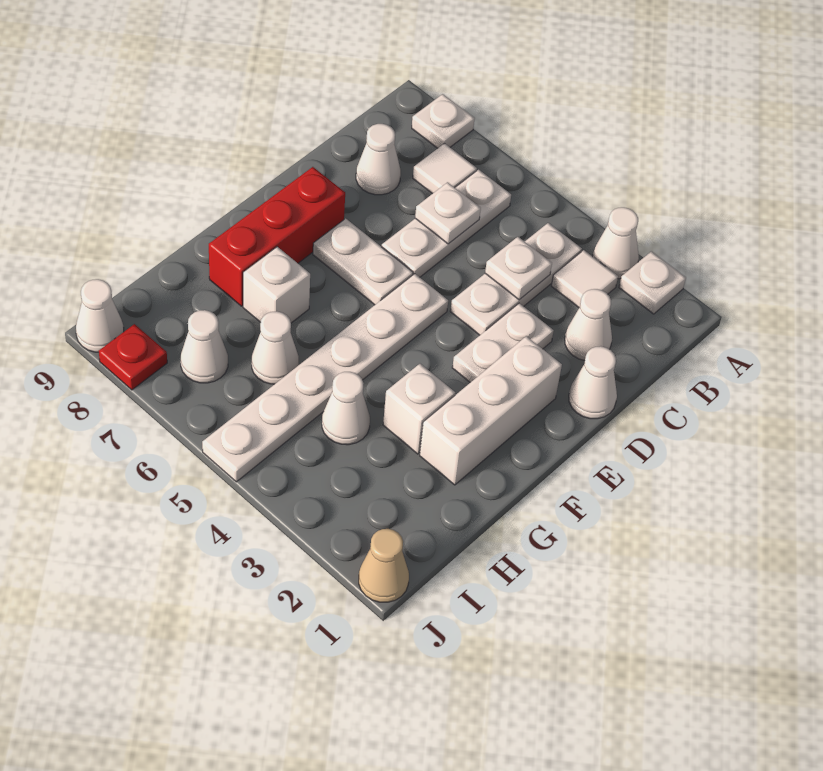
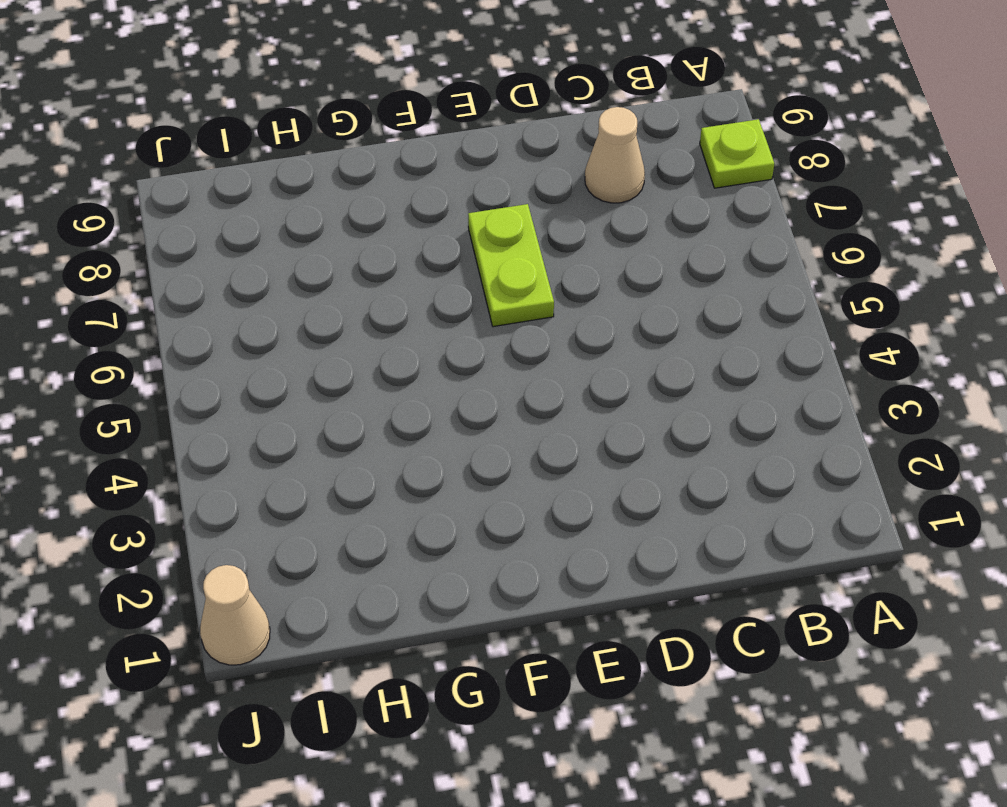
lime plate A8 level 1 -> white plate A8 level 1
tan cone C8 level 1 -> white cone C8 level 1
lime plate E6:E7 level 1 -> white plate E6:E7 level 1
none -> white plate A2 level 1
none -> white cone A3 level 1
none -> white tile B3 level 1

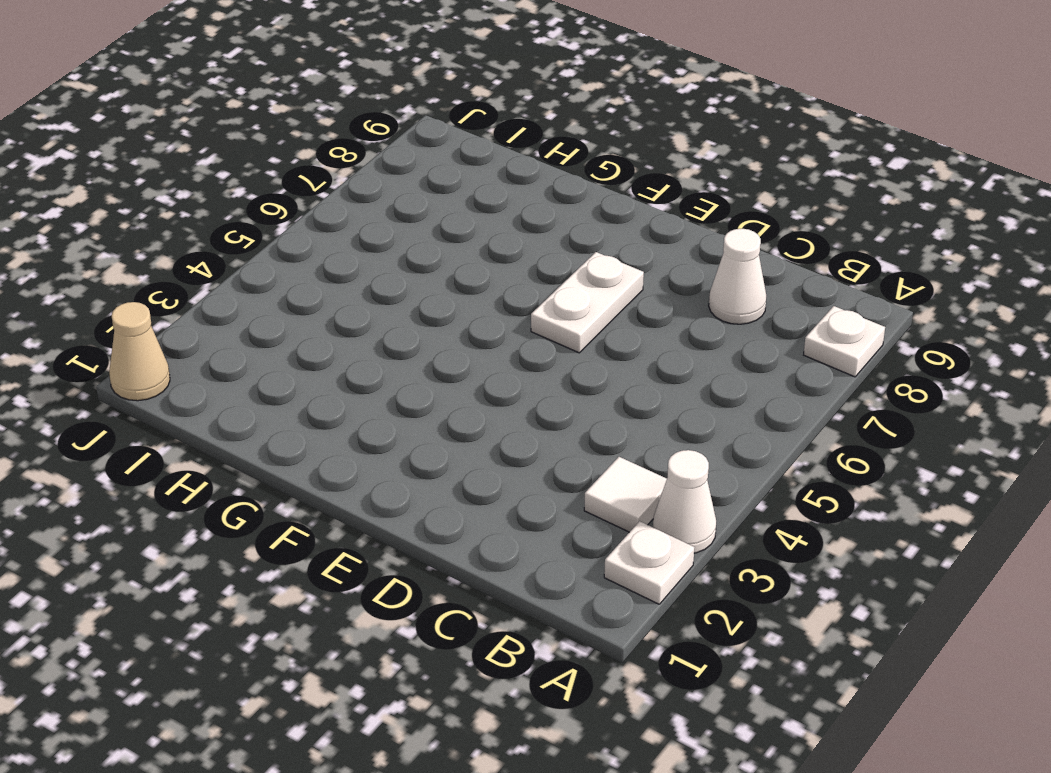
none -> white plate B4:D4 level 1
none -> white plate B6:D6 level 1
none -> white tile B7 level 1

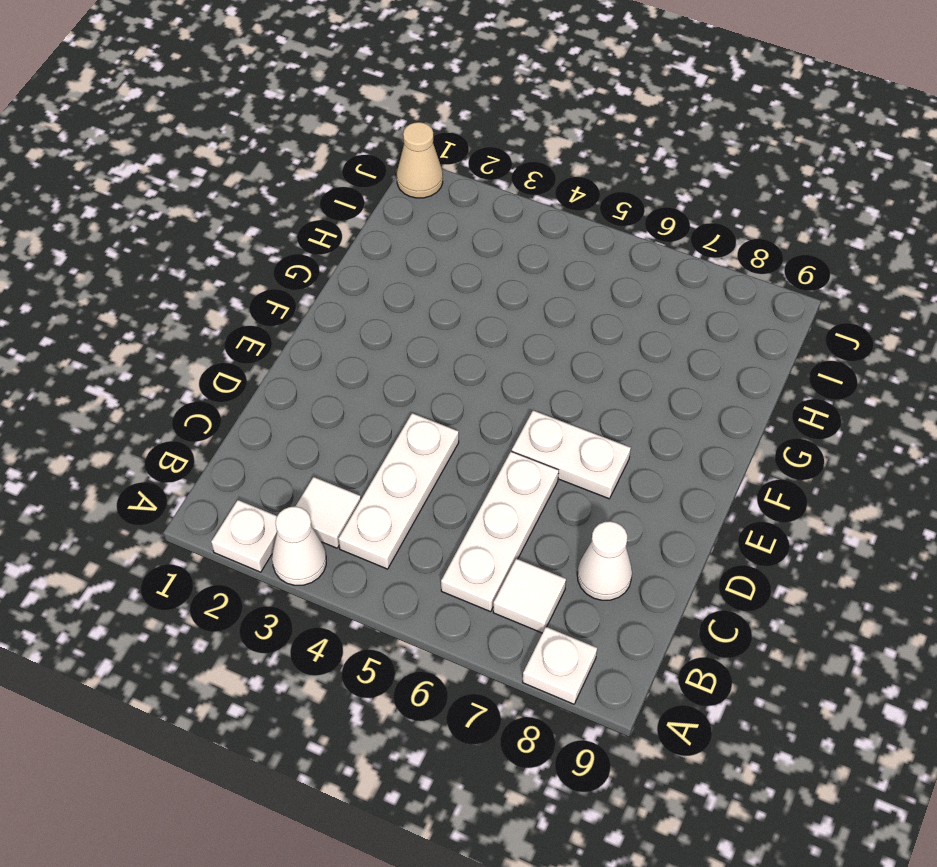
none -> white cone C2 level 1
none -> white cone D1 level 1
none -> white plate D3:E3 level 1

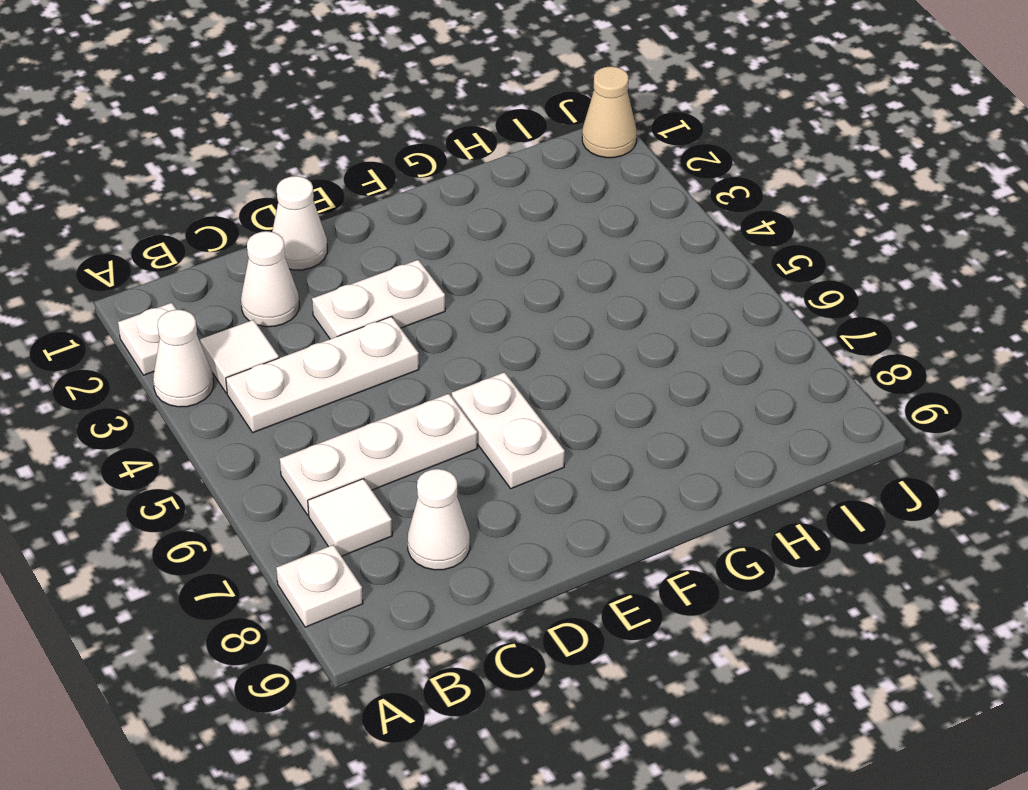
none -> white brick E2:G2 level 1
none -> white plate E5:J5 level 1
none -> red brick E8:G8 level 1

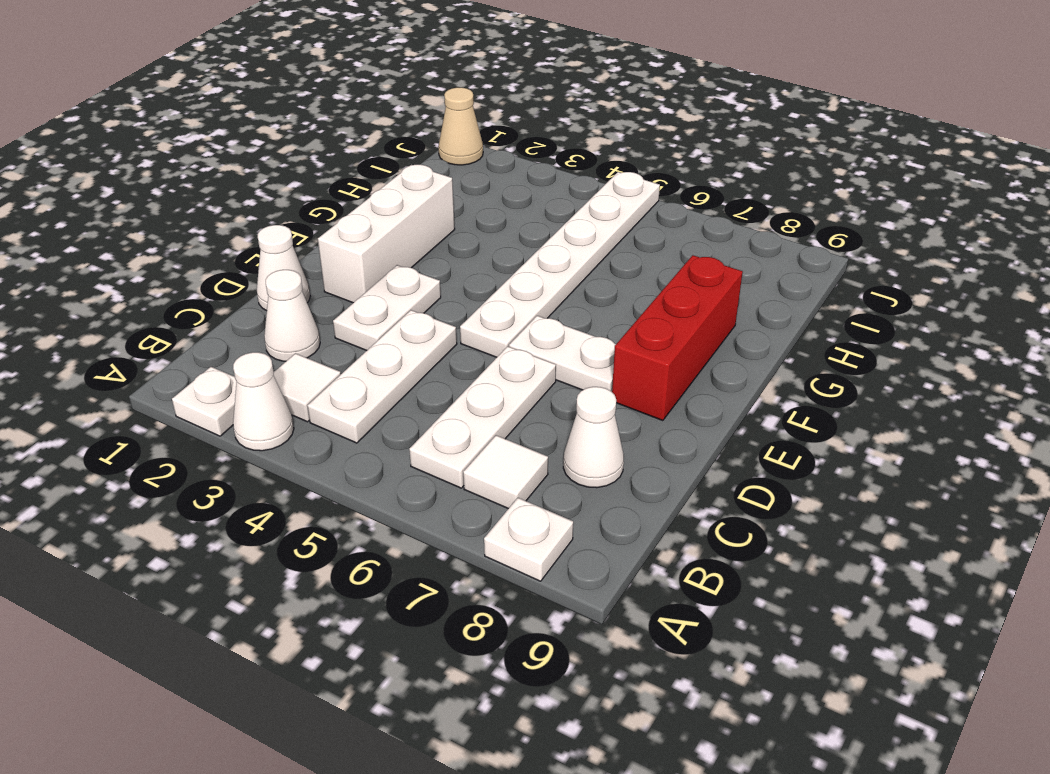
none -> white brick G3 level 1
none -> white brick G7 level 1
none -> white cone H4 level 1

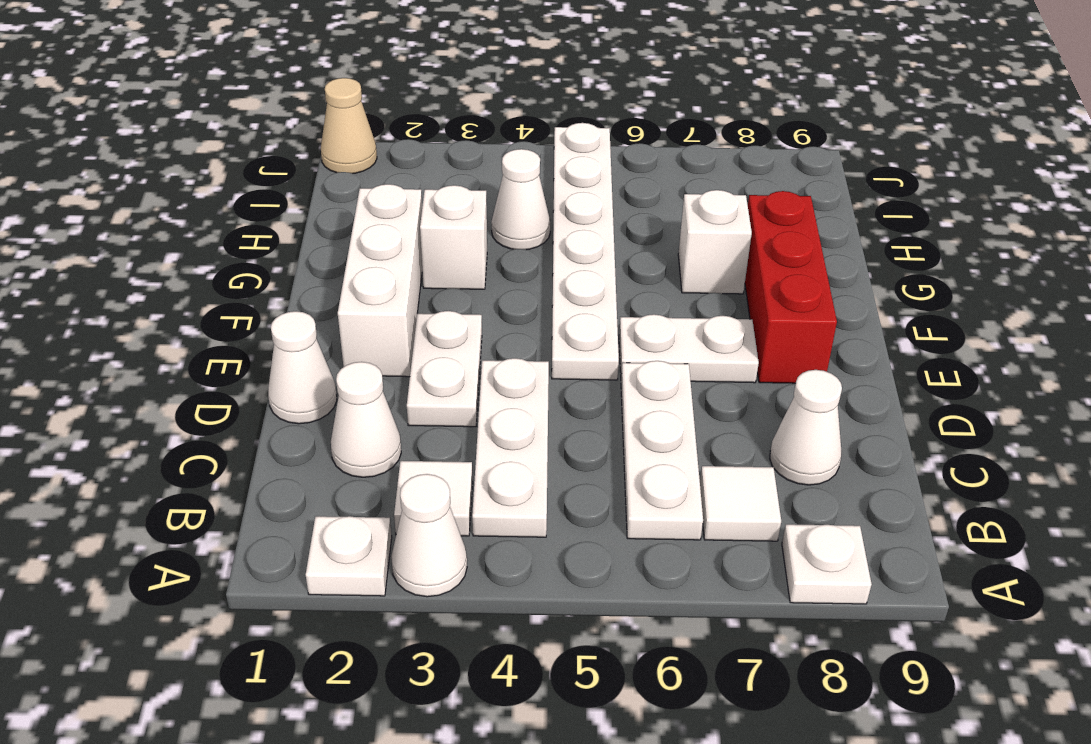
none -> white cone H6 level 1
none -> white cone I7 level 1
none -> red plate J8 level 1

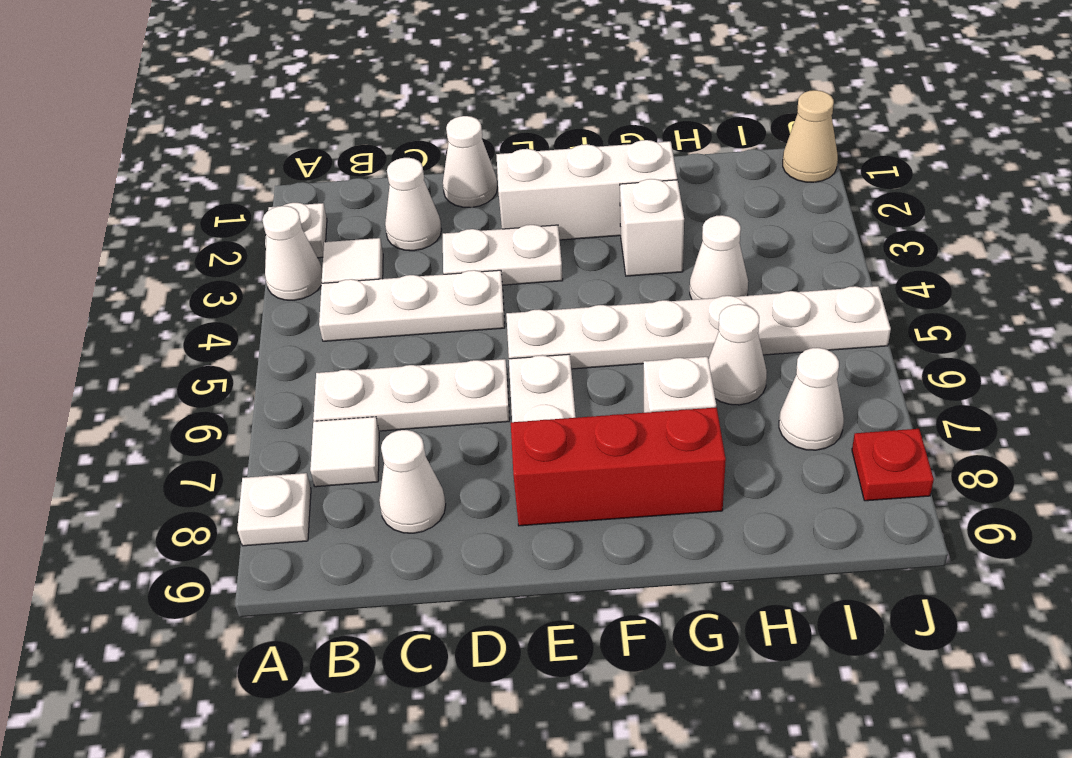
none -> white cone J9 level 1
none -> white plate C4 level 2
none -> white plate C6 level 2

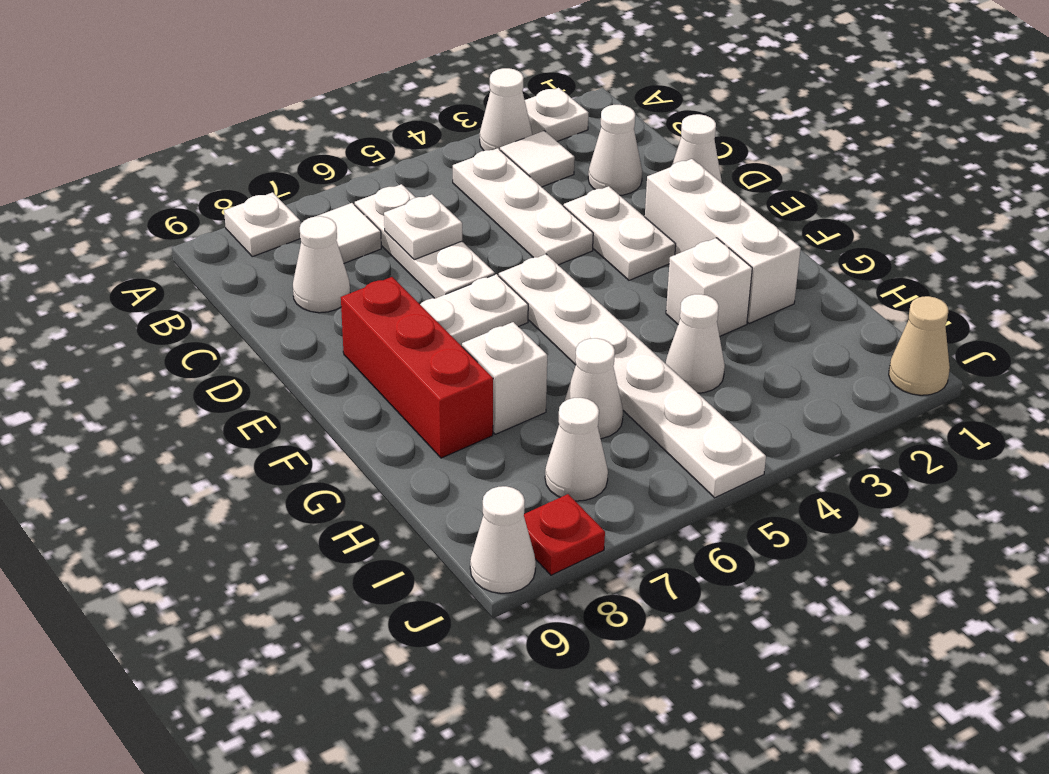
none -> white plate C4 level 2

